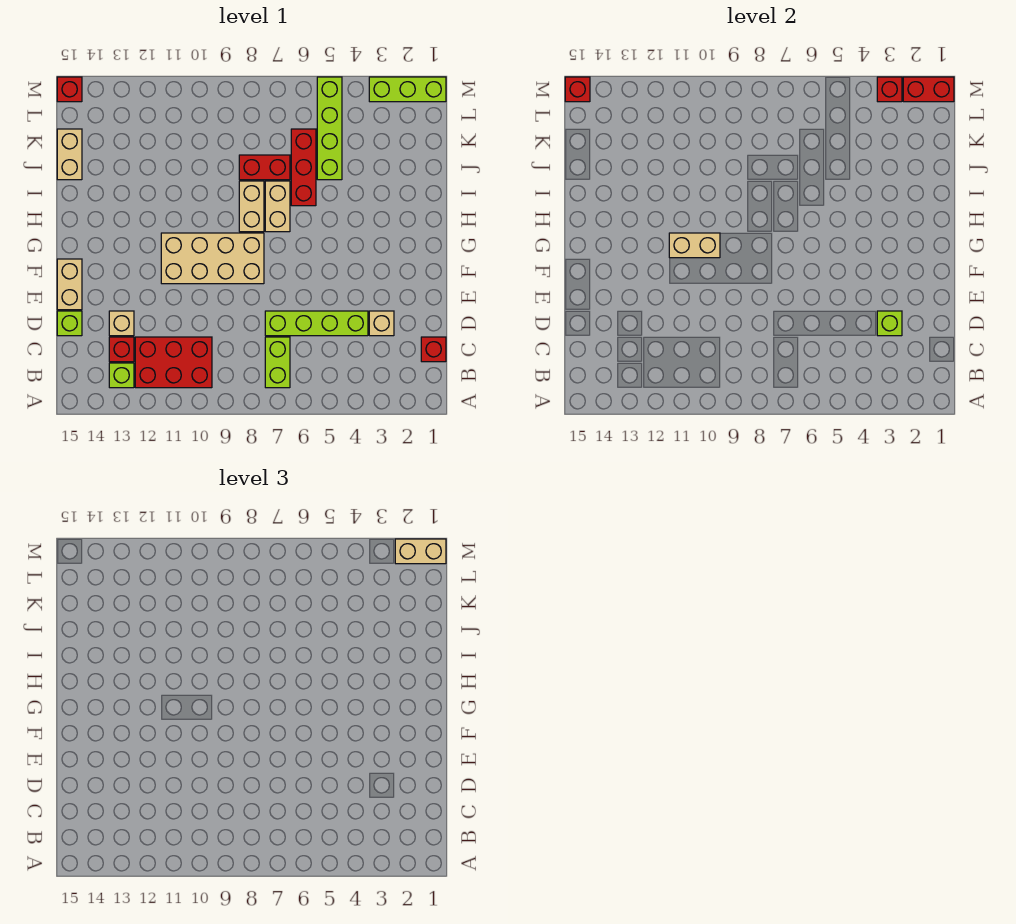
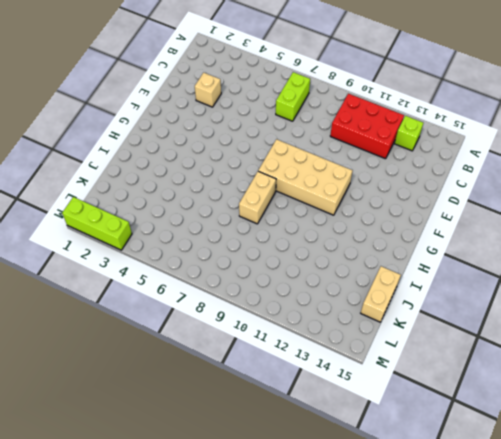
none -> red brick C1 level 1
none -> red brick C13 level 1
none -> lime brick D4:D7 level 1

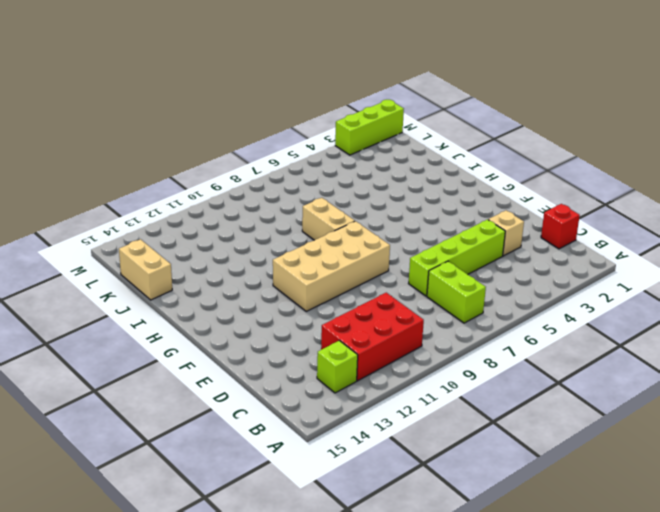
none -> red brick C13 level 1
none -> tan brick D13 level 1
none -> lime brick D15 level 1

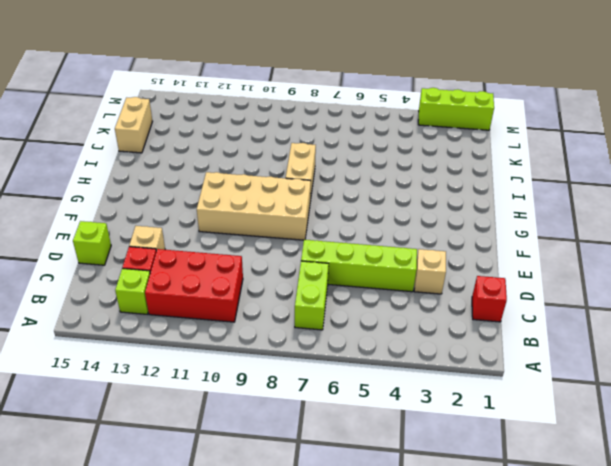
none -> tan brick E15:F15 level 1
none -> tan brick H7:I7 level 1
none -> red brick I6:K6 level 1

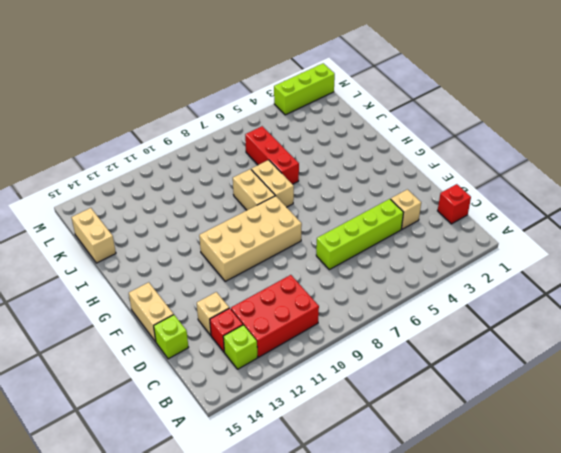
none -> lime brick B7:C7 level 1
none -> lime brick J5:M5 level 1
none -> red brick J7:J8 level 1

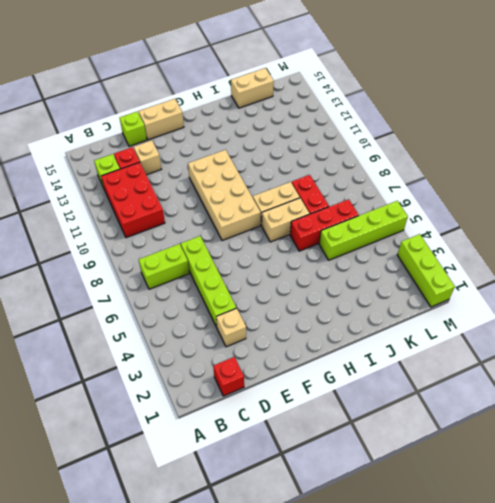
none -> red brick M15 level 1
none -> lime brick D3 level 2
none -> tan brick G10:G11 level 2

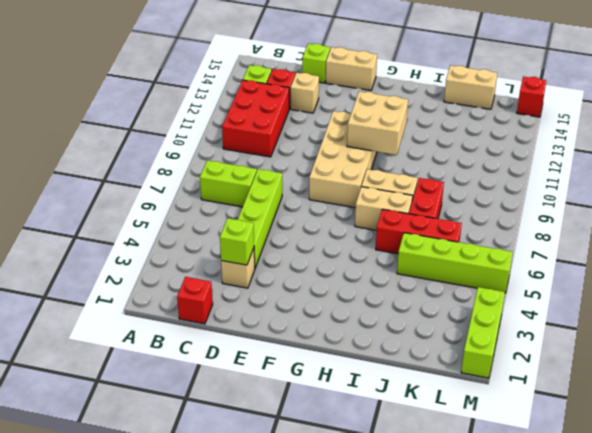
tan brick G10:H11 level 2 -> tan brick G10:G11 level 2
none -> red brick M1:M2 level 2
none -> red brick M3 level 2
none -> red brick M15 level 2

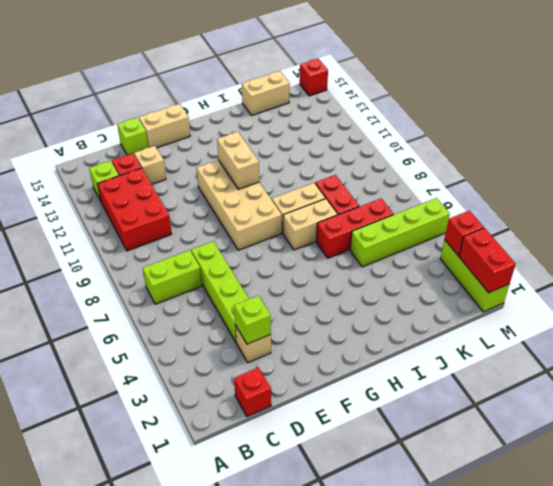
none -> red brick M15 level 2
none -> tan brick M1:M2 level 3

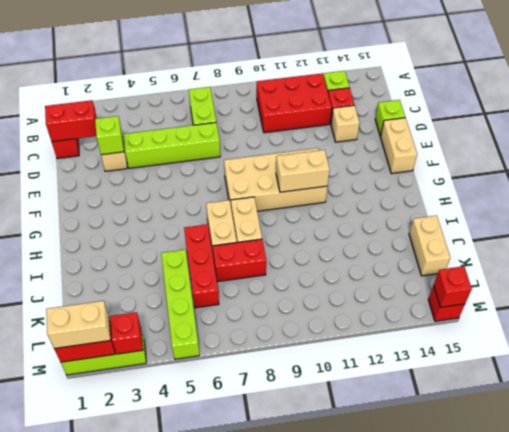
red brick C1:C2 level 2 -> none

